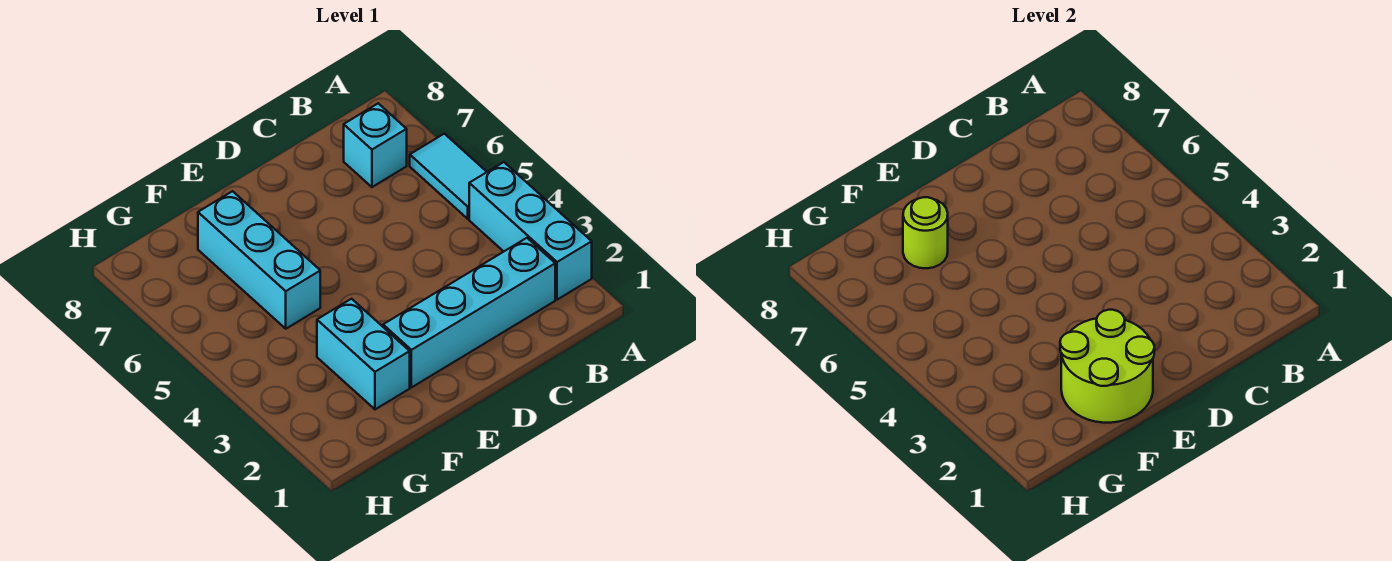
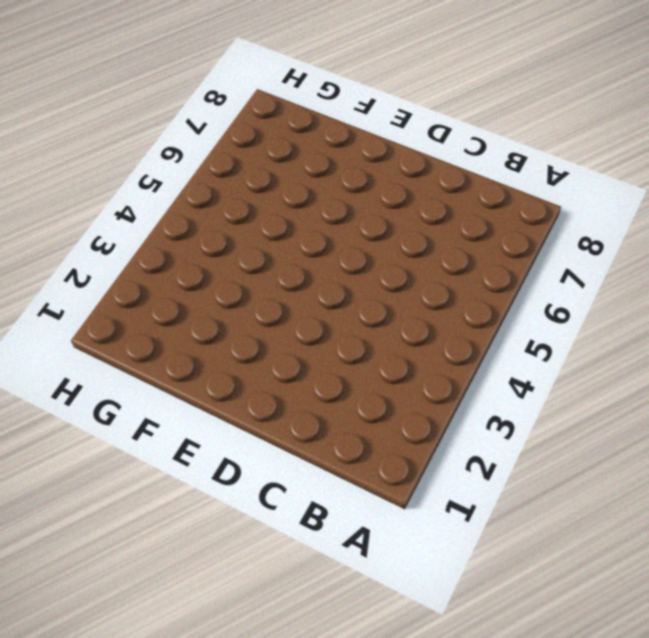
none -> cyan brick A2:A4 level 1
none -> cyan tile A5:A6 level 1

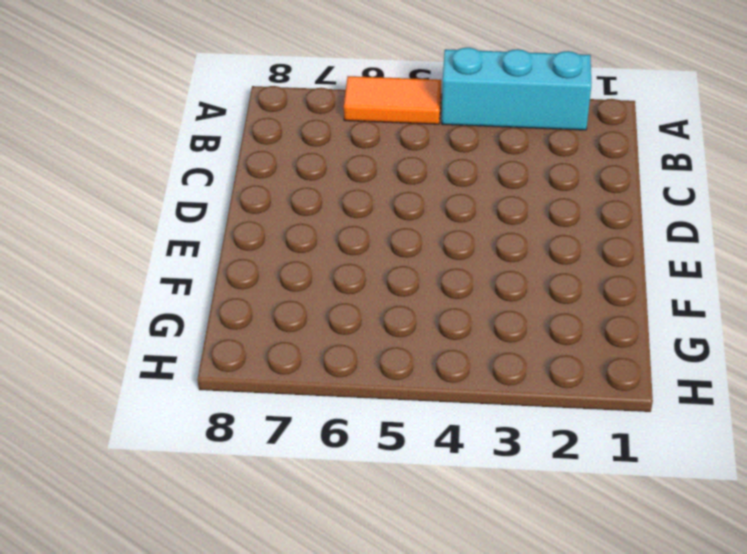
orange tile A5:A6 level 1 -> cyan tile A5:A6 level 1
none -> cyan brick B2:E2 level 1
none -> cyan brick B7 level 1

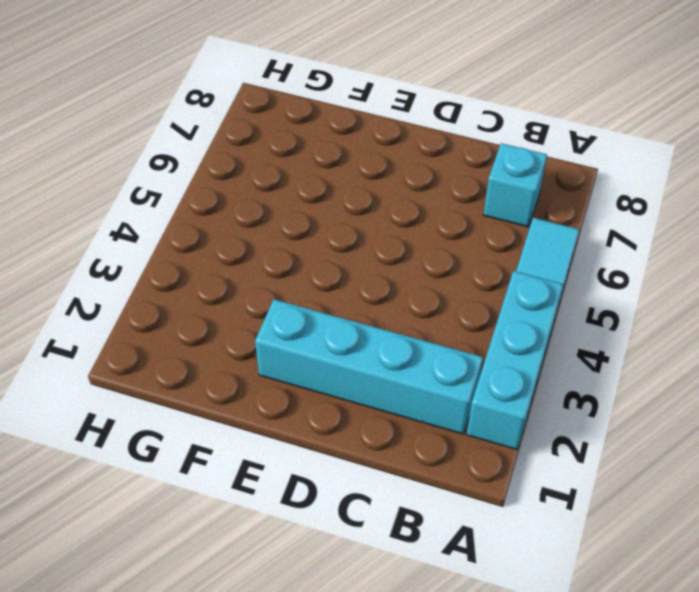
none -> cyan brick F2:F3 level 1
none -> cyan brick F5:F7 level 1

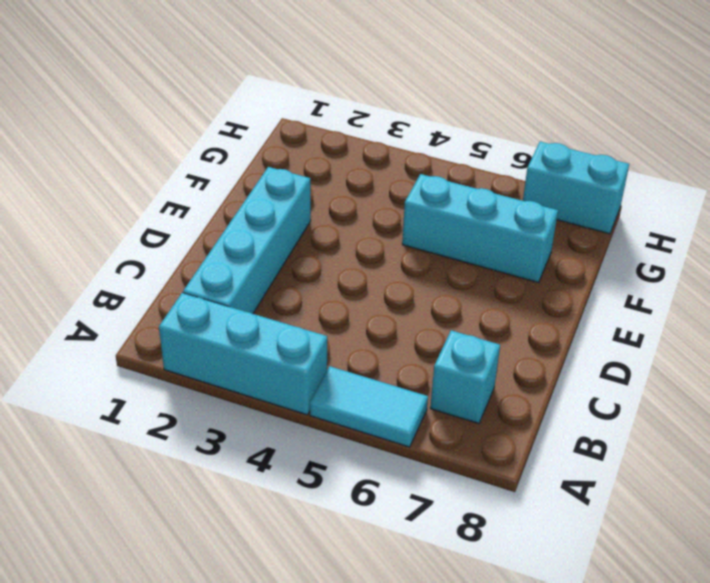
cyan brick H7:H8 level 1 -> cyan brick F2:F3 level 1
none -> lime round brick E1:F2 level 2
none -> lime round brick F7 level 2

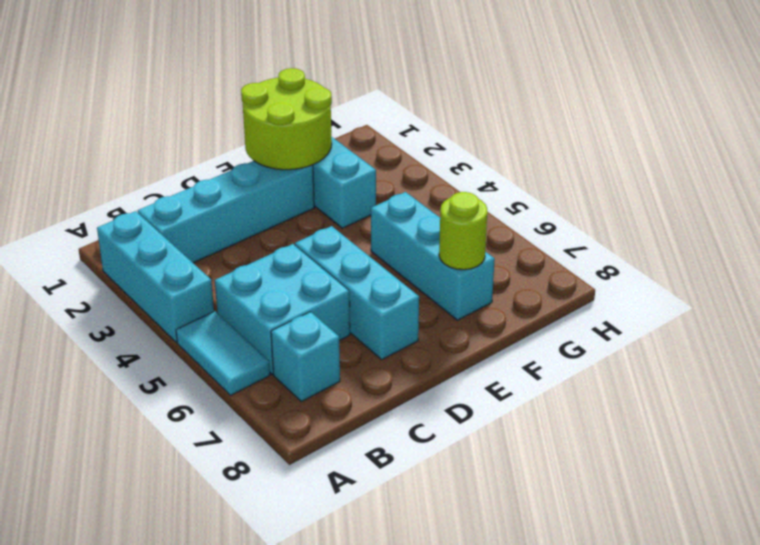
cyan brick B5:C6 level 1 -> none
cyan brick D5:D7 level 1 -> none

